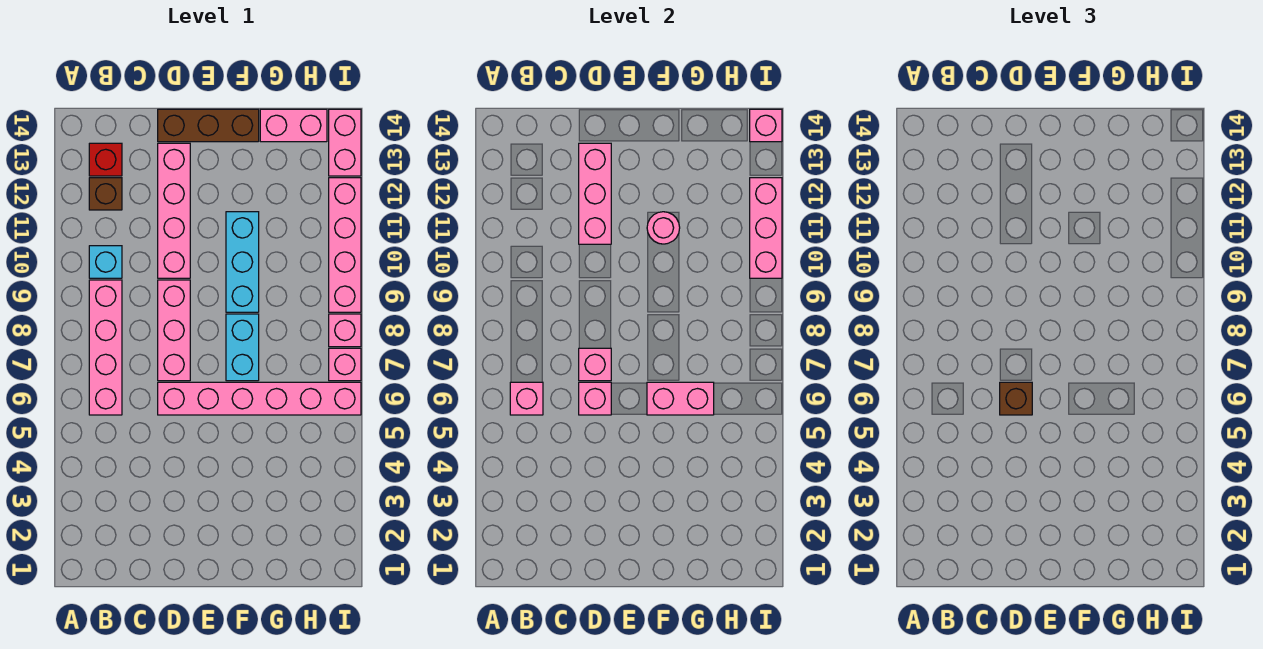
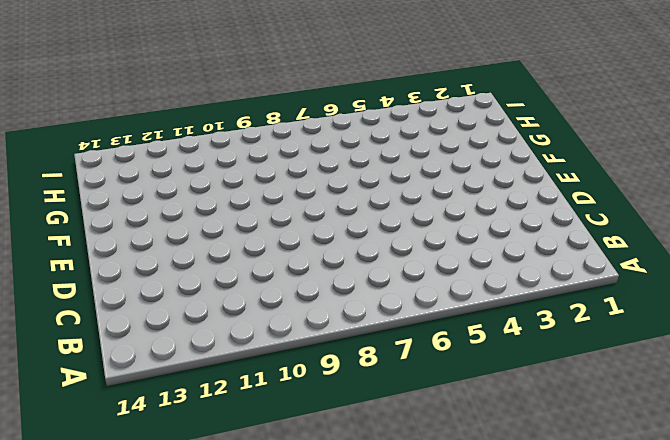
none -> pink brick B6:B9 level 1
none -> cyan brick B10 level 1
none -> brown brick B12 level 1

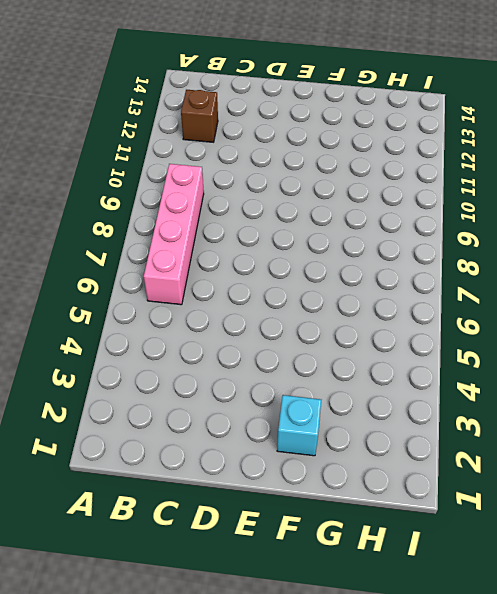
cyan brick F2 level 1 -> cyan brick B10 level 1
none -> red brick B13 level 1
none -> pink brick D6:I6 level 1
none -> pink brick D7:D9 level 1

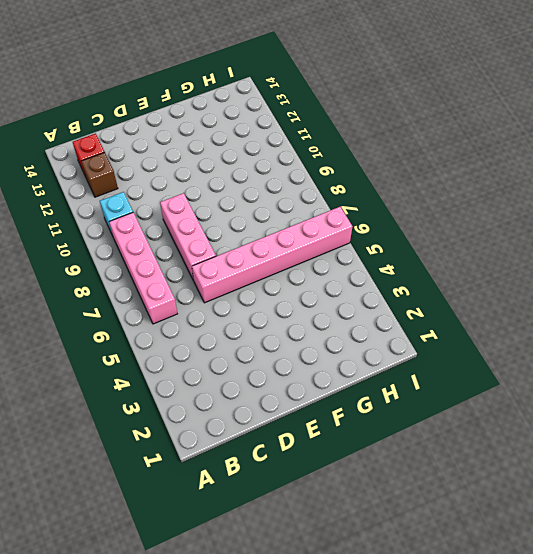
none -> pink brick D10:D13 level 1
none -> brown brick D14:F14 level 1
none -> cyan brick F7:F8 level 1

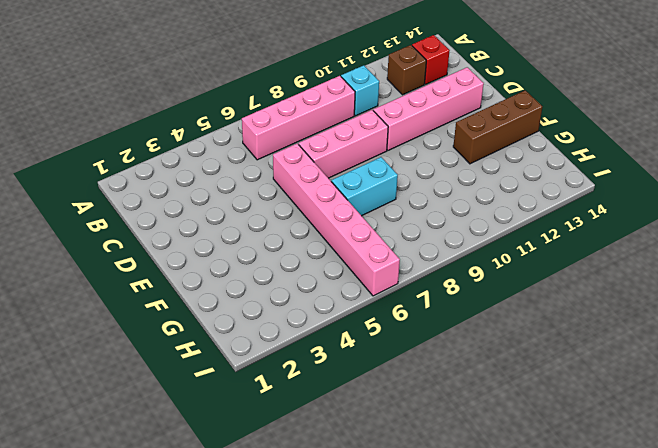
brown brick F12:F14 level 1 -> brown brick D14:F14 level 1
none -> cyan brick F9:F11 level 1
none -> pink brick G14:H14 level 1
none -> pink brick I7 level 1

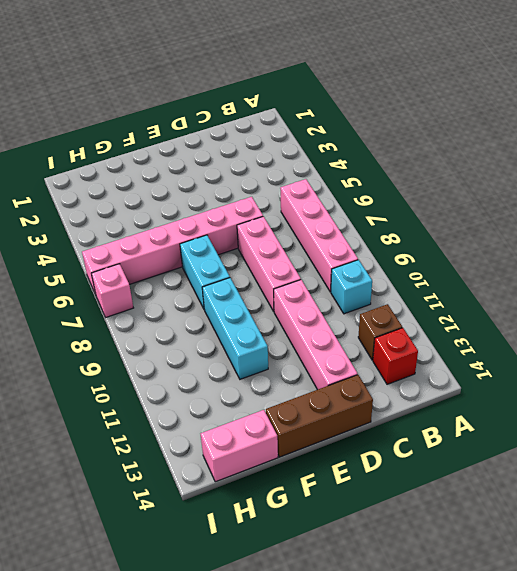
none -> pink brick I8 level 1
none -> pink brick I9:I12 level 1
none -> pink brick I13:I14 level 1

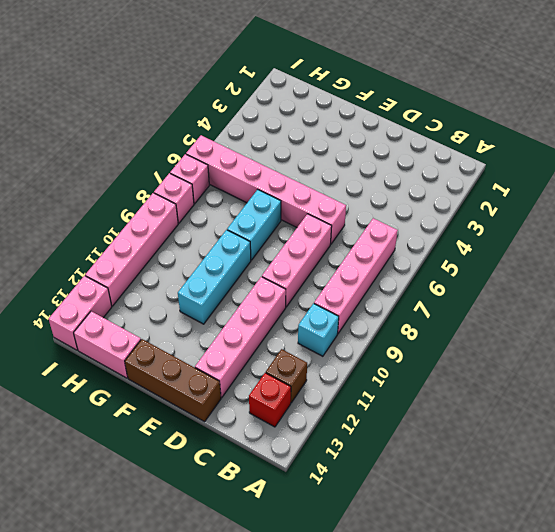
none -> pink brick B6 level 2
none -> pink brick D6 level 2
none -> pink brick D7 level 2

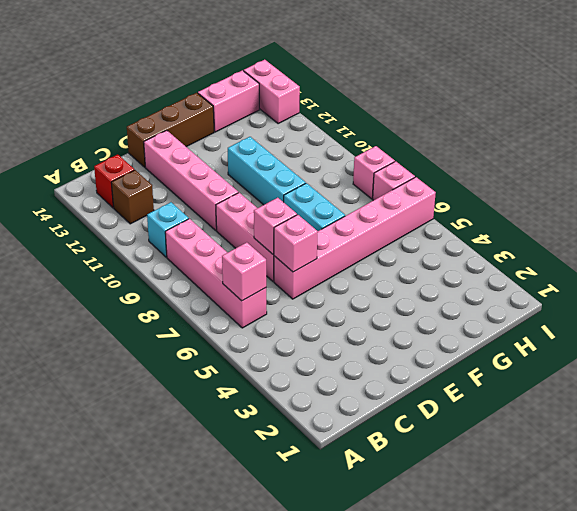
none -> pink brick I9:I12 level 1
none -> pink brick D11:D13 level 2
none -> pink brick F6:G6 level 2

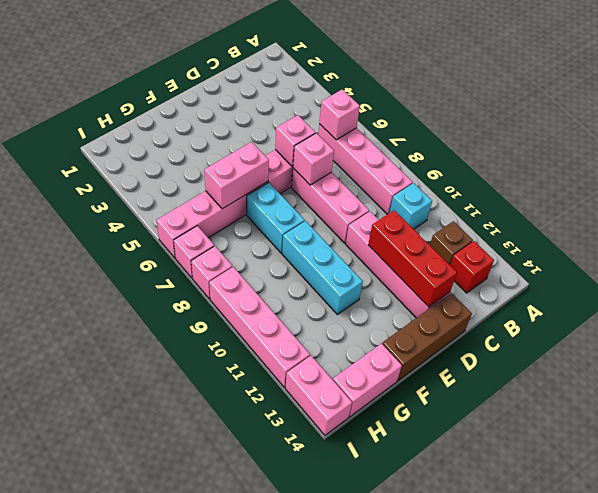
red brick D11:D13 level 2 -> pink brick D11:D13 level 2
none -> pink round brick F11 level 2
none -> pink brick I10:I12 level 2
none -> pink brick I14 level 2

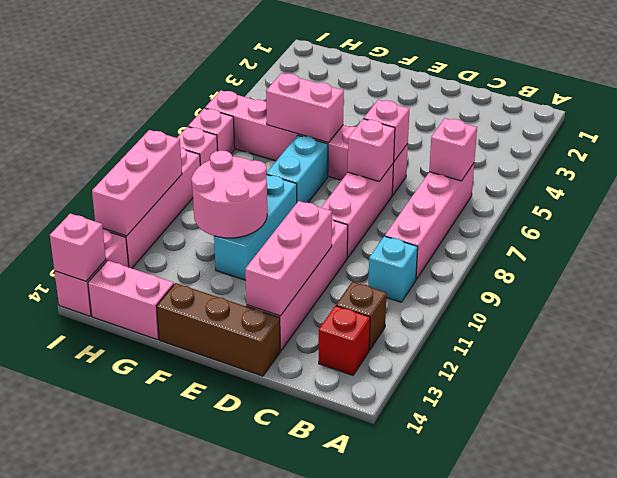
pink round brick F10:G11 level 2 -> pink round brick F11 level 2
none -> brown brick D6 level 3

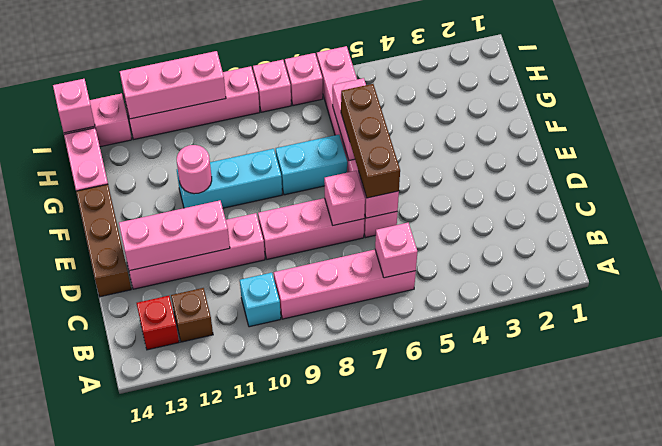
brown brick D6:F6 level 3 -> brown brick D6 level 3

